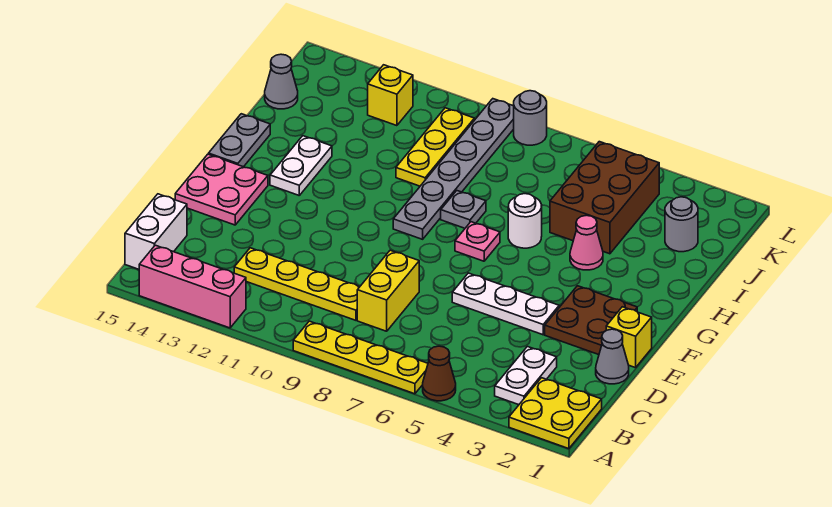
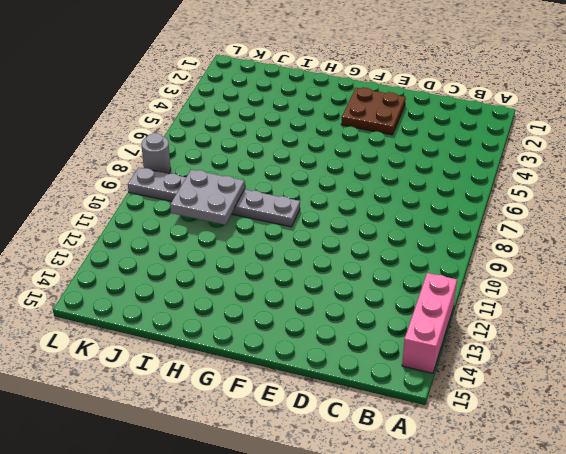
grey plate I9:J10 level 2 -> none
none -> yellow plate A1:B2 level 1
none -> brown cone A5 level 1
none -> yellow plate A6:A9 level 1

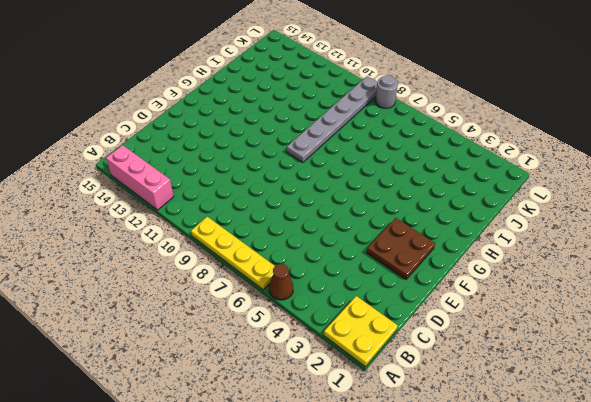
none -> white plate B3:C3 level 1
none -> white brick B15:C15 level 1
none -> yellow brick C8:D8 level 1

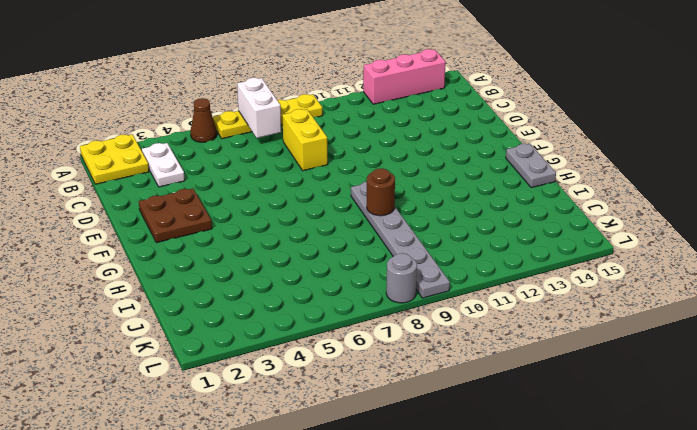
white brick A7:B7 level 2 -> white brick B15:C15 level 1
brown round brick H9 level 2 -> none
none -> yellow plate C9:C12 level 1
none -> grey cone D1 level 1
none -> yellow brick E1 level 1

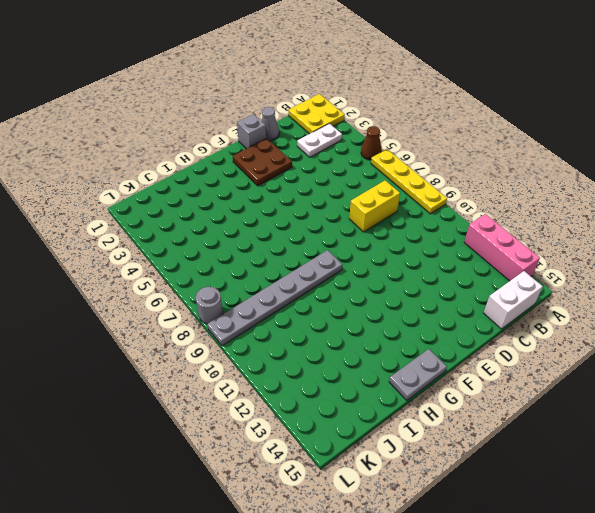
grey brick E1 level 1 -> yellow brick E1 level 1
none -> yellow plate C9:C12 level 1
none -> white plate E4:E6 level 1
none -> pink plate E14:F15 level 1

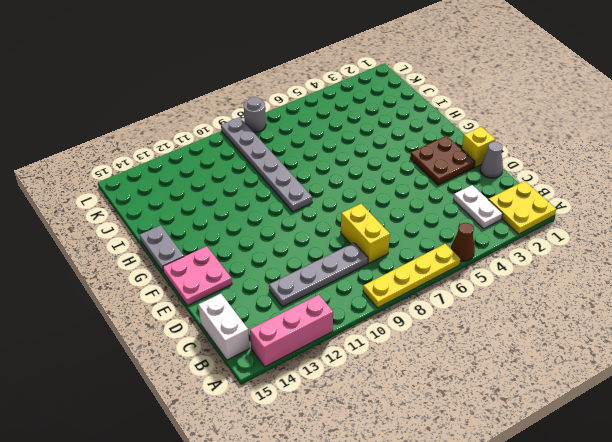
grey plate C9:C12 level 1 -> yellow plate C9:C12 level 1
none -> white plate E4:E6 level 1
none -> pink plate G7 level 1
none -> white plate G13:H13 level 1

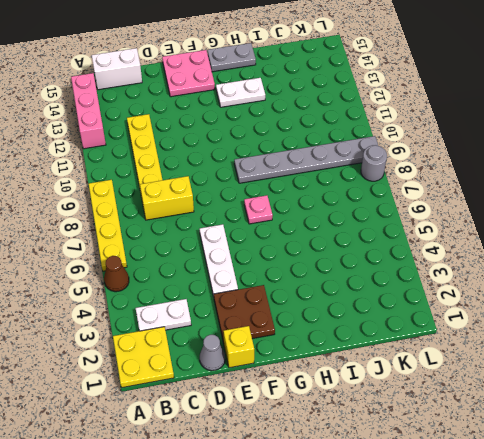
none -> pink cone H4 level 1
none -> white round brick H6 level 1
none -> grey plate H8 level 1

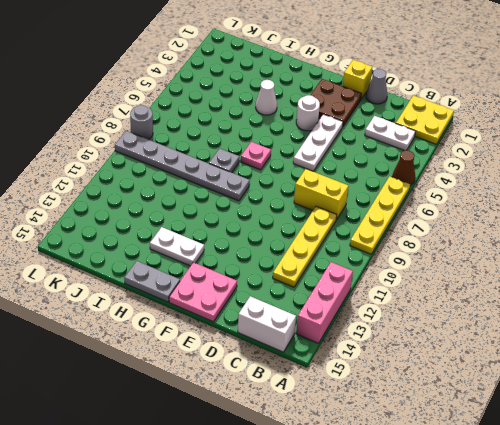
white round brick F4 level 1 -> white round brick H6 level 1
white cone H4 level 1 -> pink cone H4 level 1
none -> brown brick I4:K5 level 1
none -> yellow plate I10:K10 level 1
none -> grey round brick J2 level 1

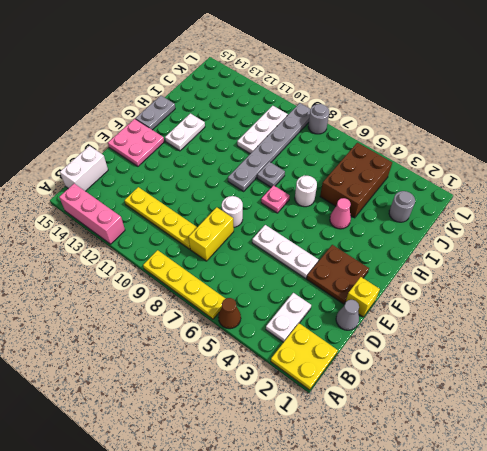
white round brick E8 level 1 -> none
white plate I10:K10 level 1 -> yellow plate I10:K10 level 1
none -> grey cone J15 level 1
none -> yellow brick K12 level 1

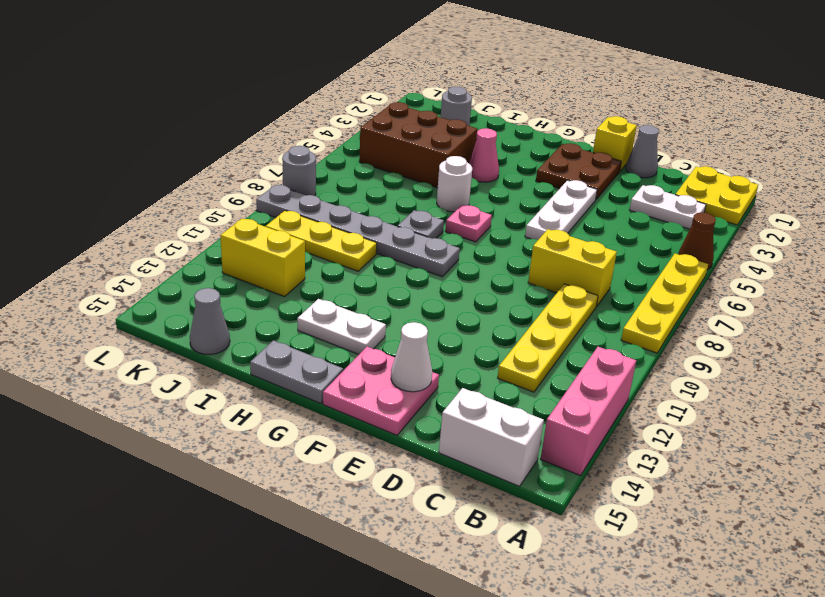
white cone E14 level 2 -> none
yellow brick J12:K12 level 1 -> yellow brick K12 level 1

